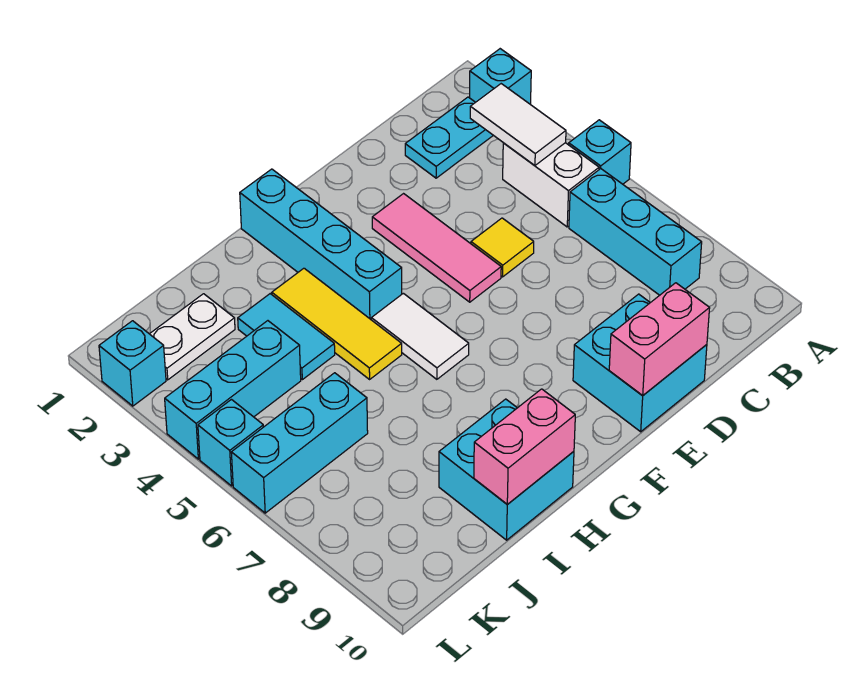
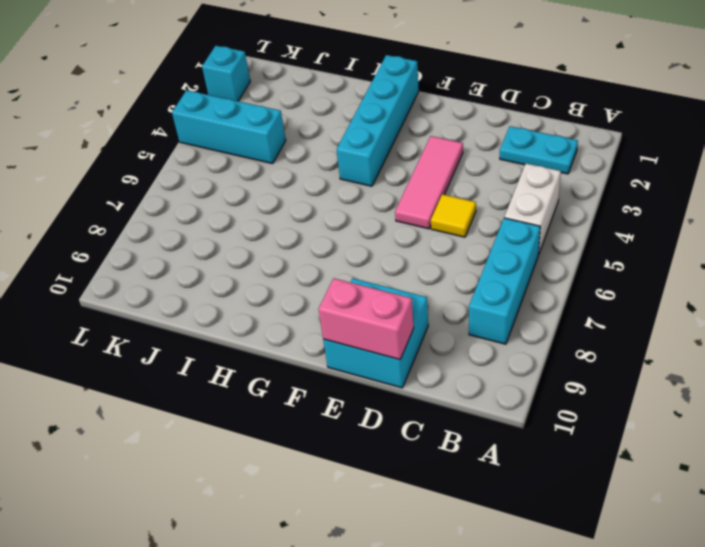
none -> cyan brick A2 level 1
none -> cyan brick A5 level 1
none -> white tile G5:G6 level 1

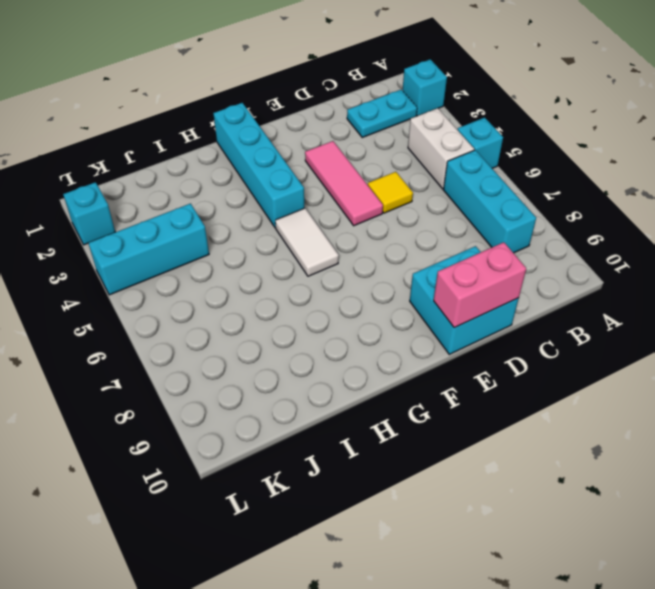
none -> yellow tile H3:H5 level 1
none -> cyan brick H9:I10 level 1
none -> cyan tile I3:I4 level 1

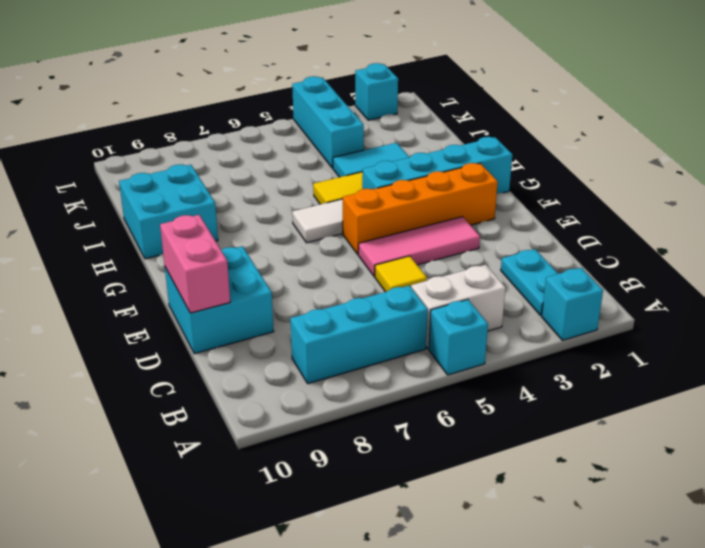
orange brick F2:F5 level 1 -> none
none -> white plate J2:K2 level 1
none -> cyan brick J6:L6 level 1
none -> cyan brick L5 level 1

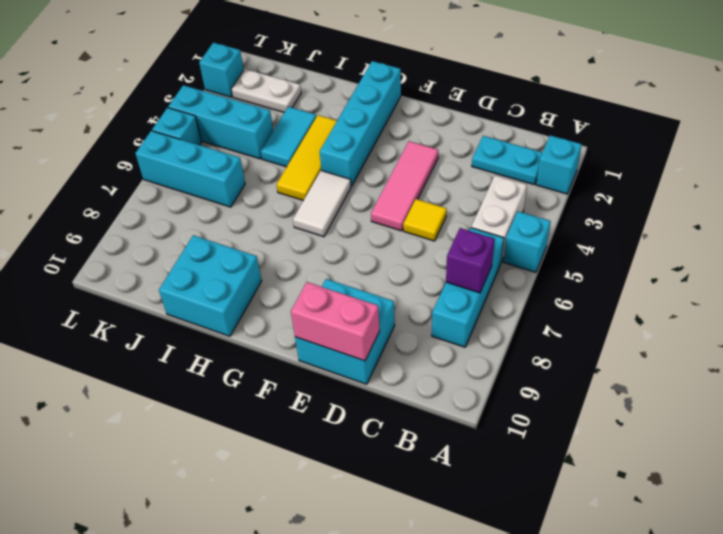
purple brick B7 level 2 -> none
none -> white tile B3:B4 level 2
none -> pink brick H10:I10 level 2

